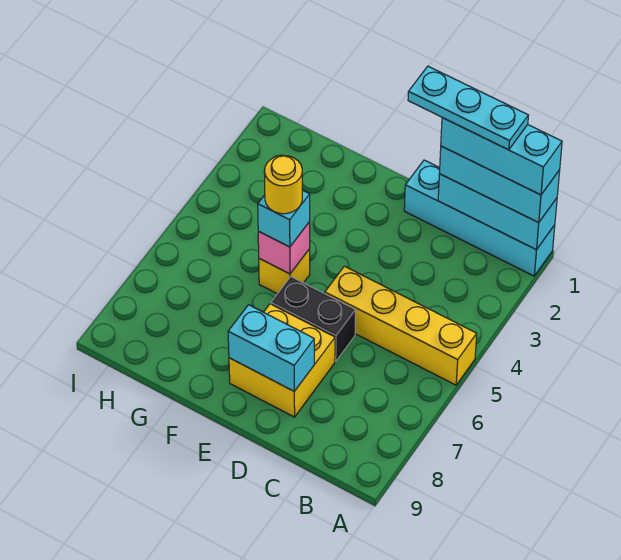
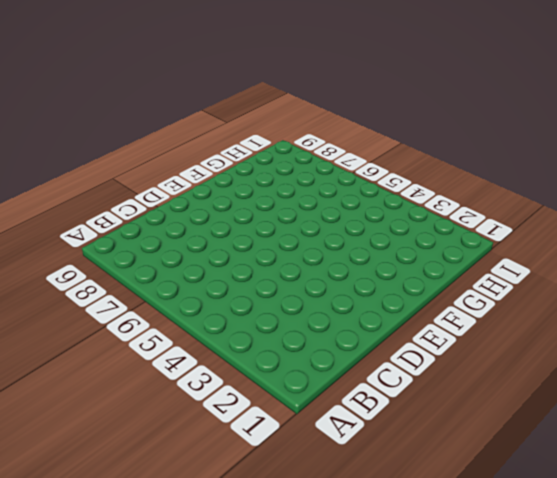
none -> cyan brick A1:D1 level 1
none -> yellow brick A5:D5 level 1
none -> black brick D6:E6 level 1

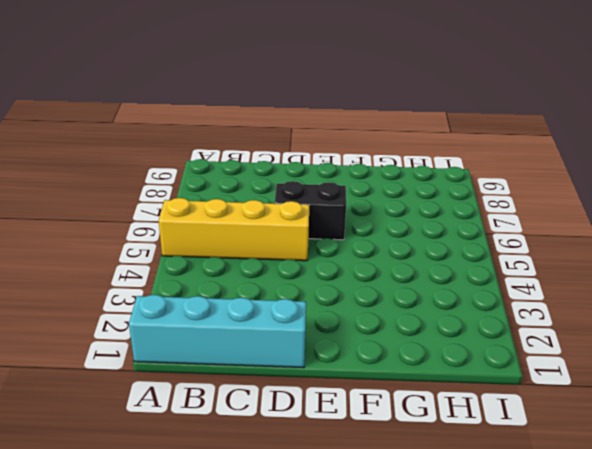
none -> yellow brick D7:E8 level 1
none -> yellow brick F5 level 1
none -> cyan brick A1:C1 level 2

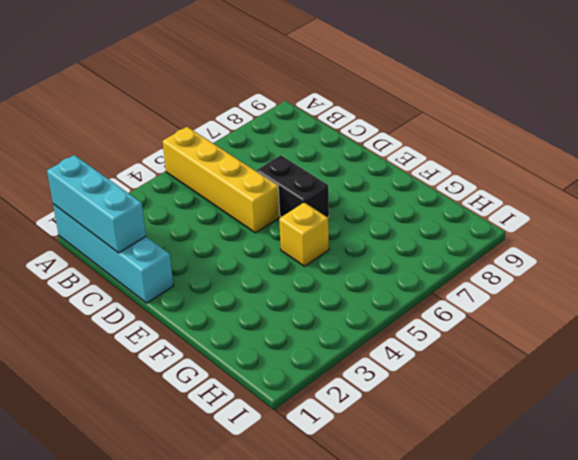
none -> yellow brick D7:E8 level 1
none -> cyan brick D8:E8 level 2
none -> pink brick F5 level 2

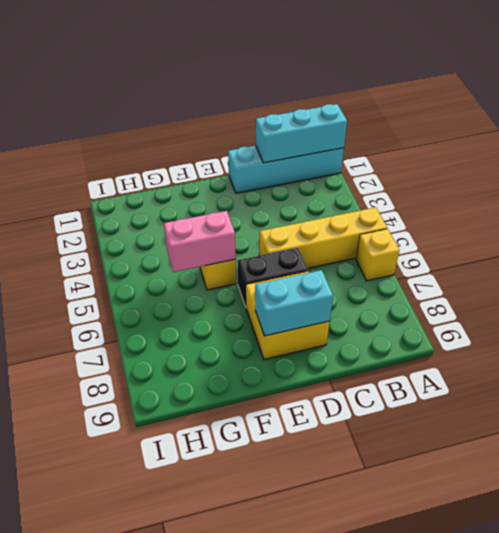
yellow brick A6 level 1 -> none
pink brick F5:G5 level 2 -> pink brick F5 level 2
none -> cyan brick A1:C1 level 3
none -> cyan brick F5 level 3
none -> cyan brick A1:C1 level 4

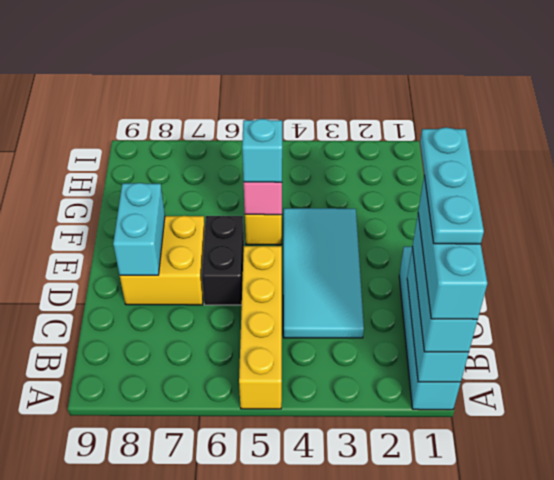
cyan tile C3:F4 level 1 -> none
none -> yellow round brick F5 level 4

